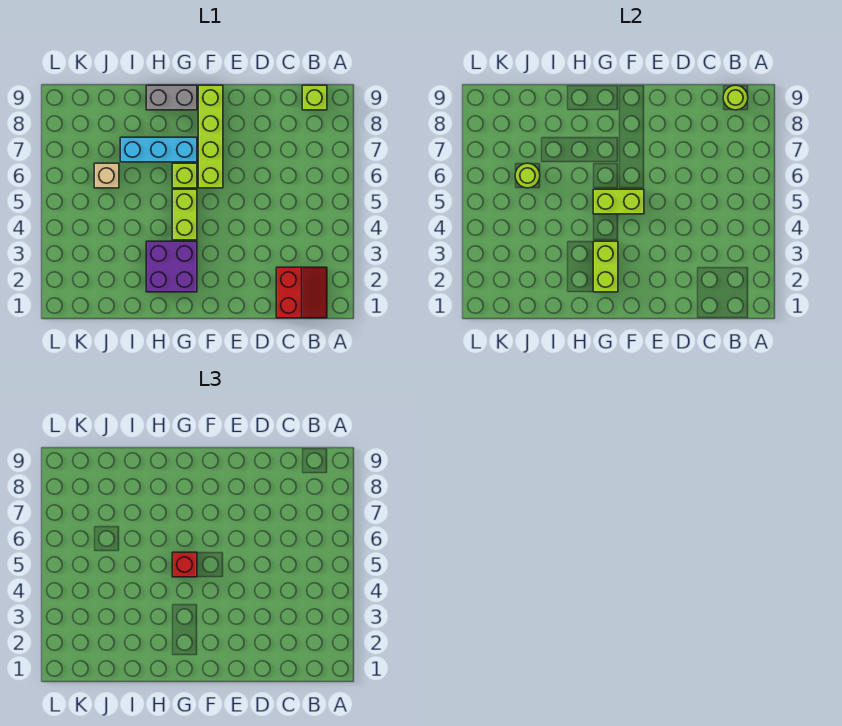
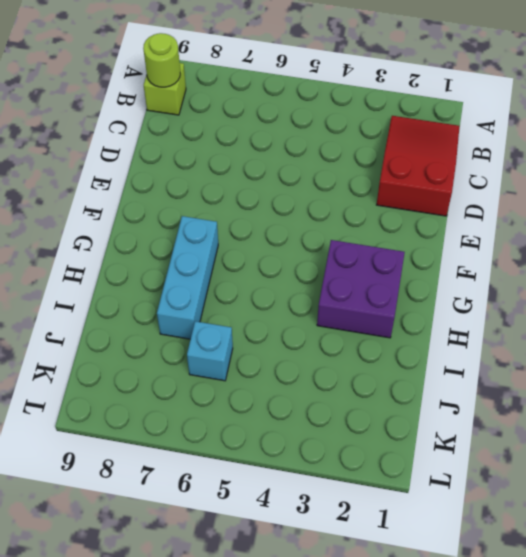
red slope B1:D2 level 1 top D -> red slope B1:C2 level 1 top C
cyan brick J6 level 1 -> tan brick J6 level 1
none -> lime brick F6:F9 level 1
none -> lime brick G4:G5 level 1
none -> lime brick G6 level 1

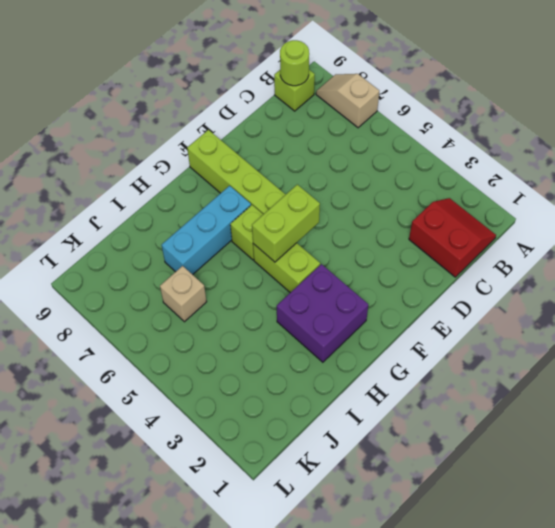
tan slope A7:A8 level 1 top 7 -> none
none -> grey brick G9:H9 level 1
none -> lime brick G2:G3 level 2
none -> lime round brick J6 level 2

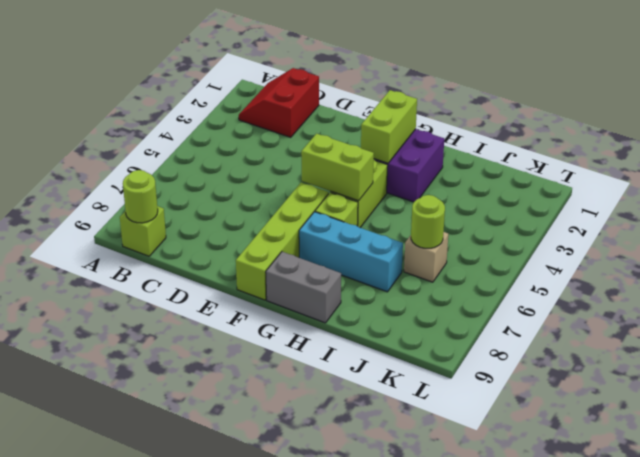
none -> red brick G5 level 3

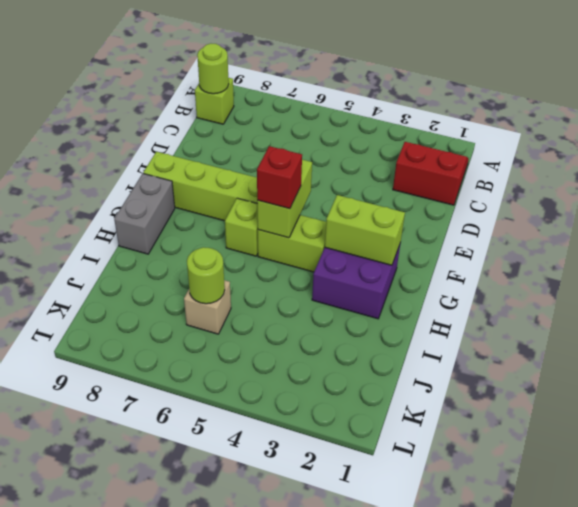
none -> cyan brick G7:I7 level 1

